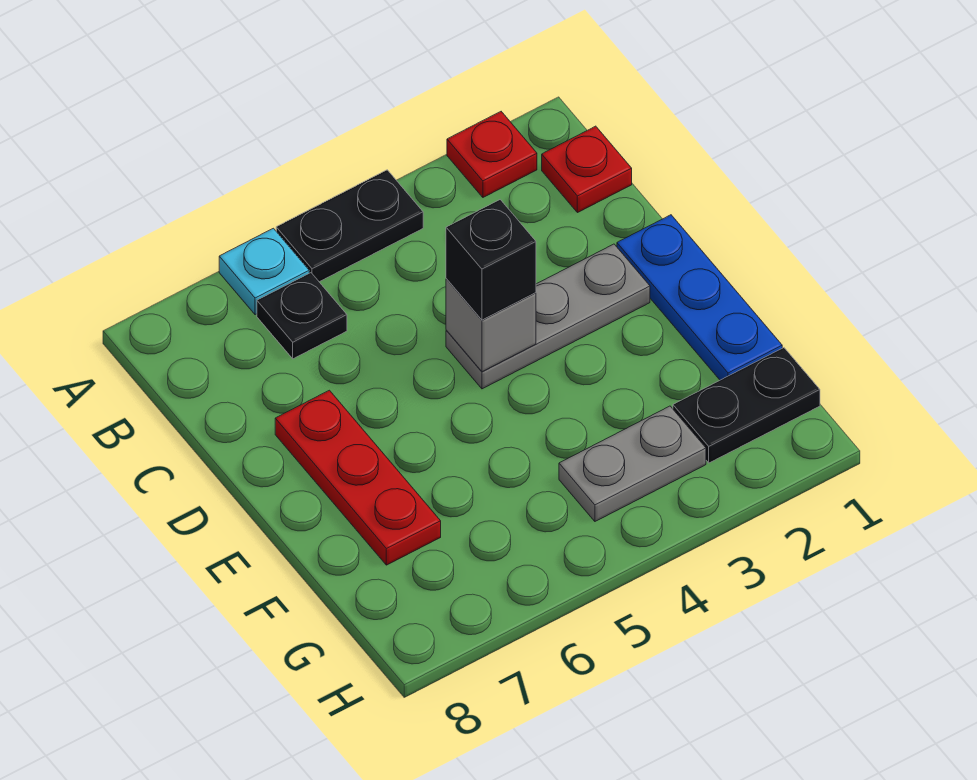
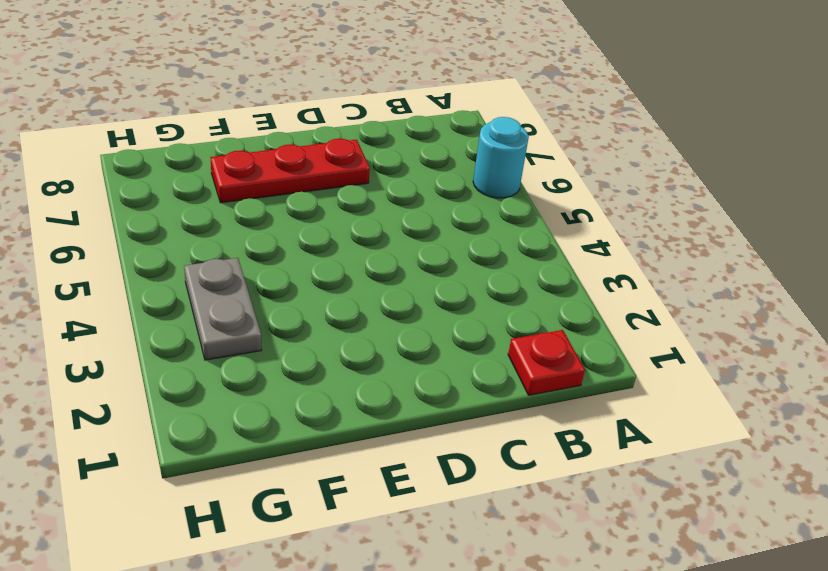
cyan round brick A6 level 1 -> cyan plate A6 level 1
none -> red plate A2 level 1
none -> black plate A4:A5 level 1
none -> black plate B6 level 1

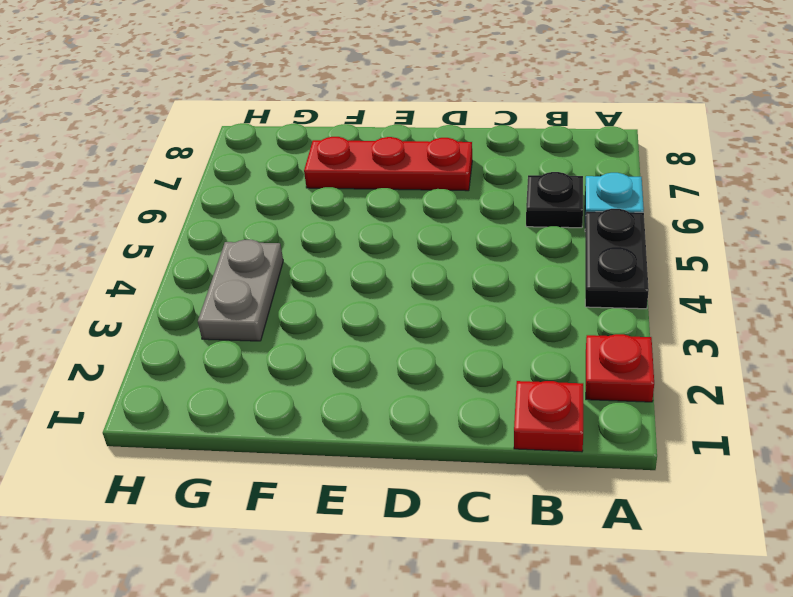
none -> blue plate D1:F1 level 1
none -> grey plate D2:D4 level 1
none -> black plate G1:G2 level 1

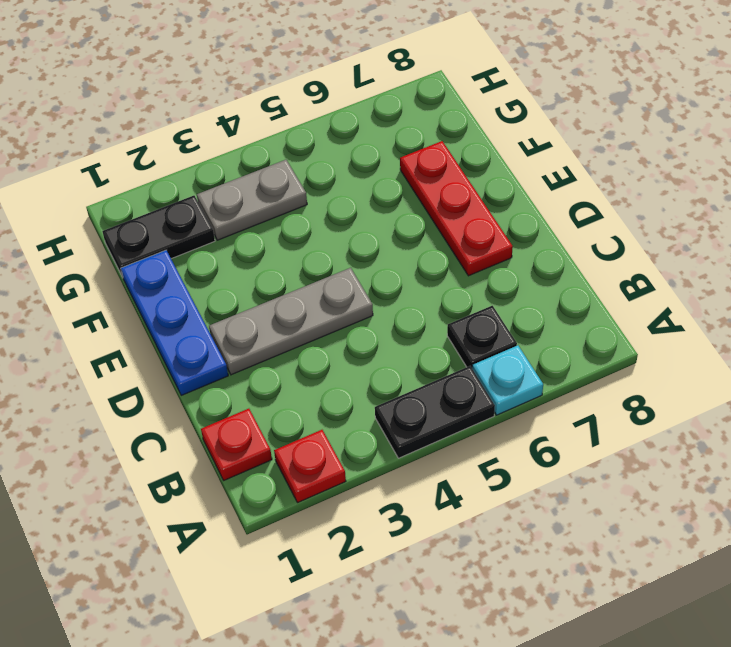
none -> grey brick D4 level 2
none -> black brick D4 level 3

